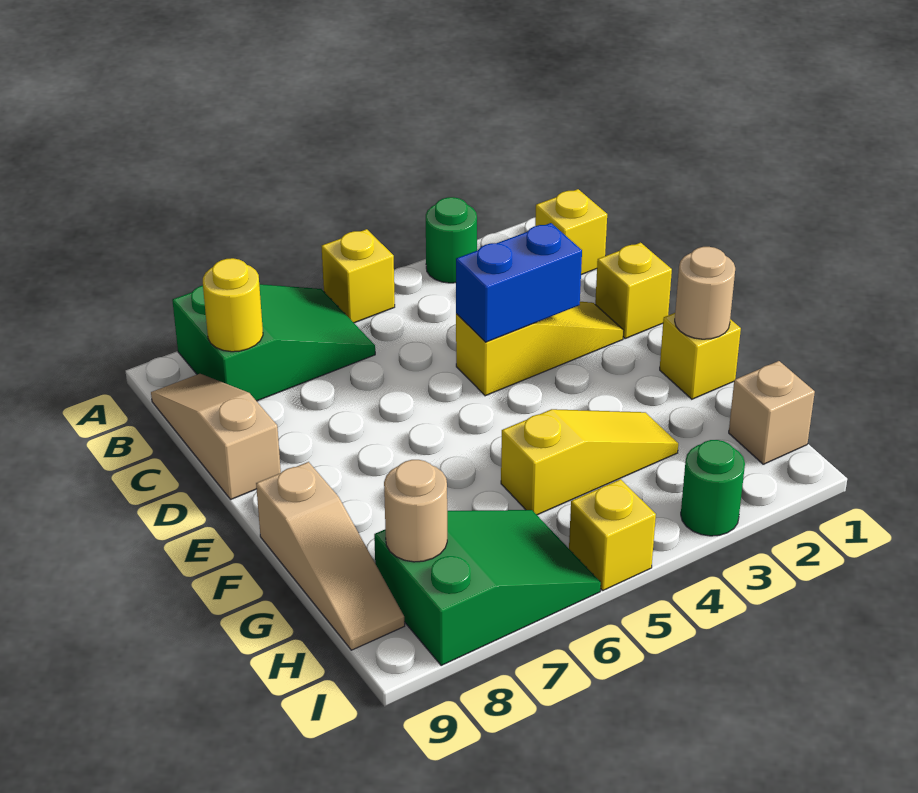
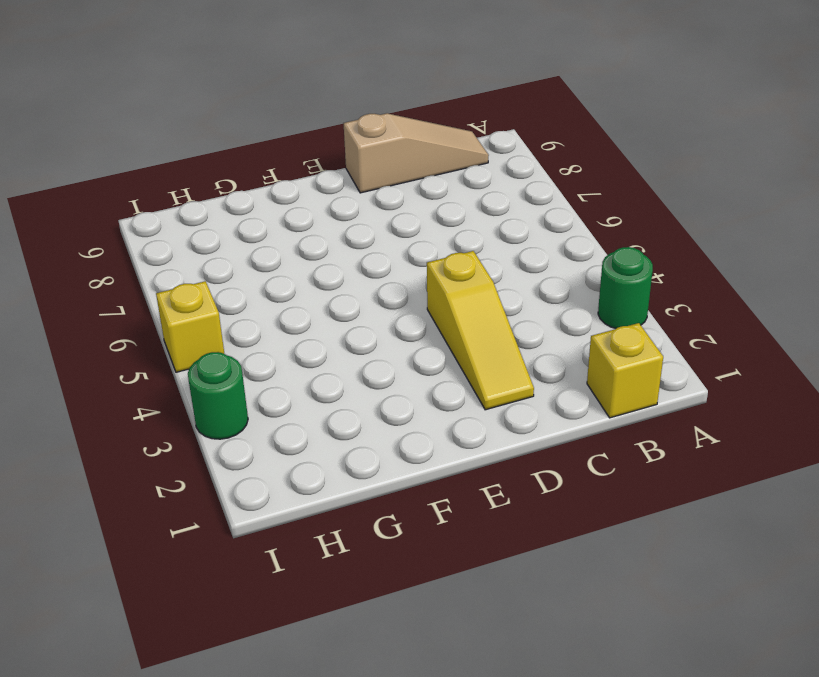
none -> yellow brick A5 level 1
none -> green slope A6:B8 level 1 top 8
none -> yellow brick D1 level 1

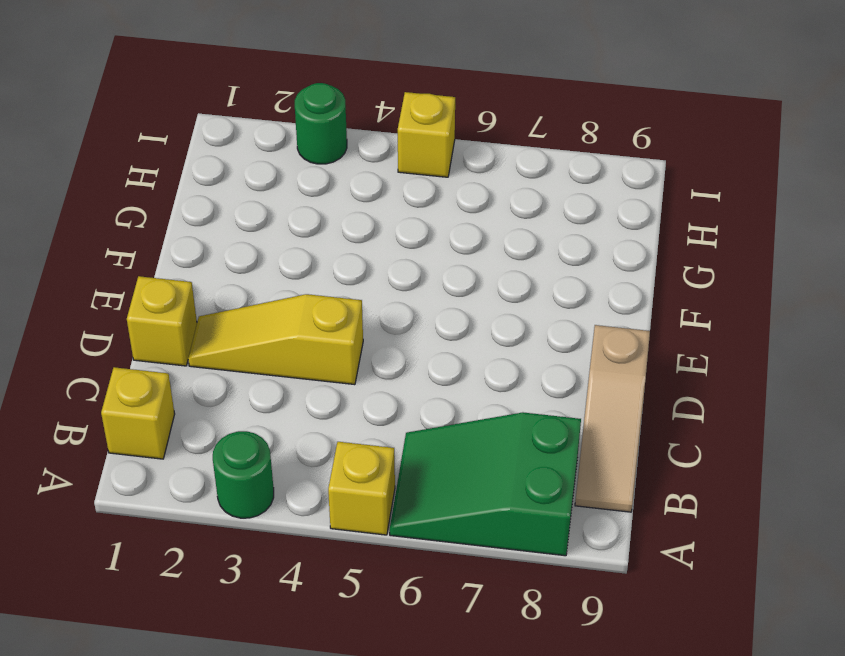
none -> yellow brick F1 level 1
none -> tan slope F9:H9 level 1 top F
none -> yellow slope G3:G5 level 1 top 5

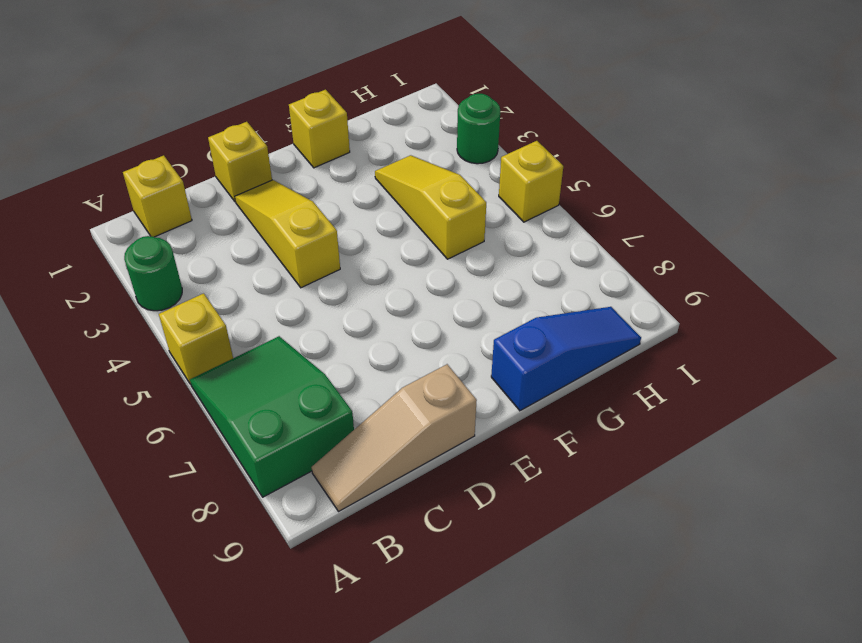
blue slope F9:H9 level 1 top F -> tan slope F9:H9 level 1 top F
none -> tan brick H1 level 1
none -> green slope H6:I8 level 1 top 8
none -> yellow round brick B8 level 2

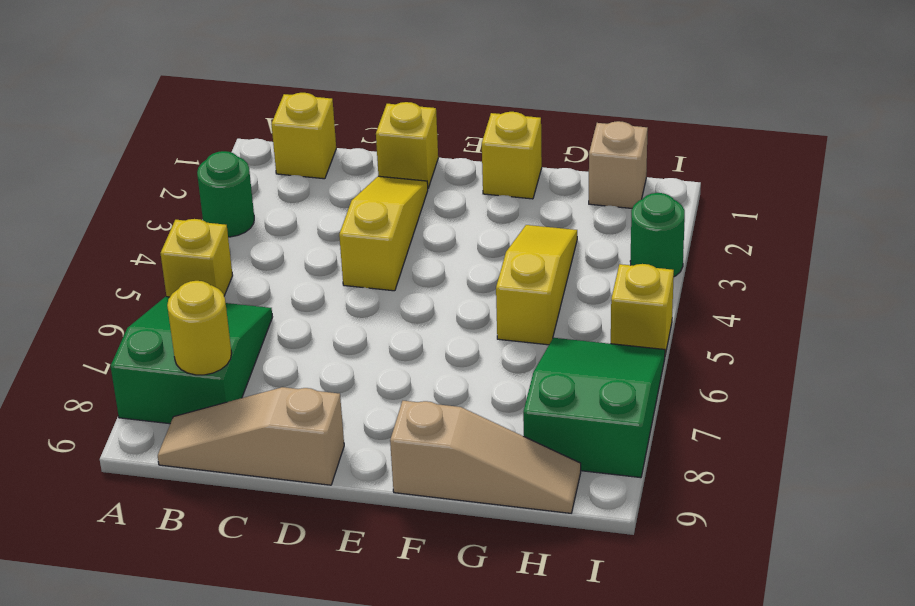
none -> blue brick D3:D4 level 2
none -> tan round brick F1 level 2
none -> tan round brick H8 level 2

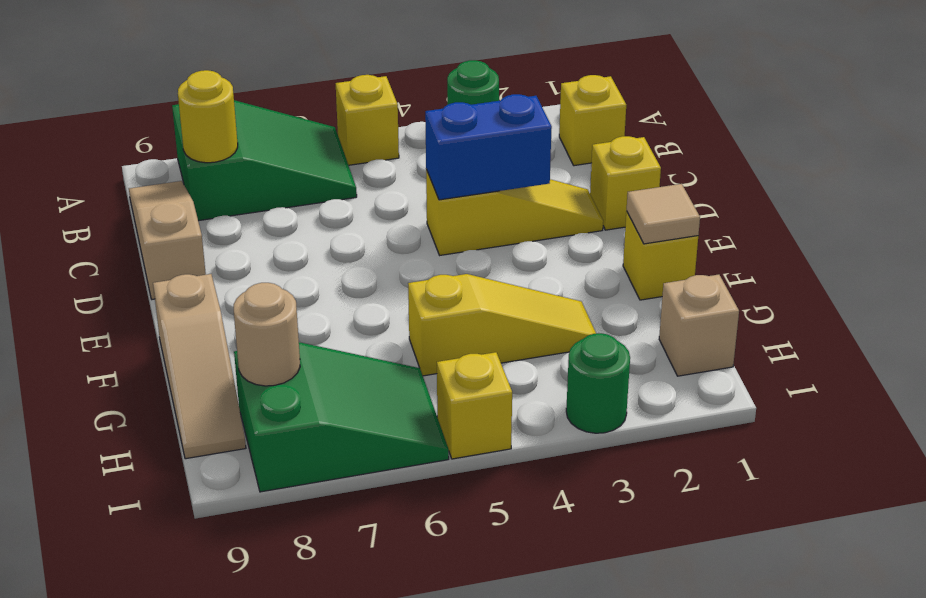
tan tile F1 level 2 -> tan round brick F1 level 2

